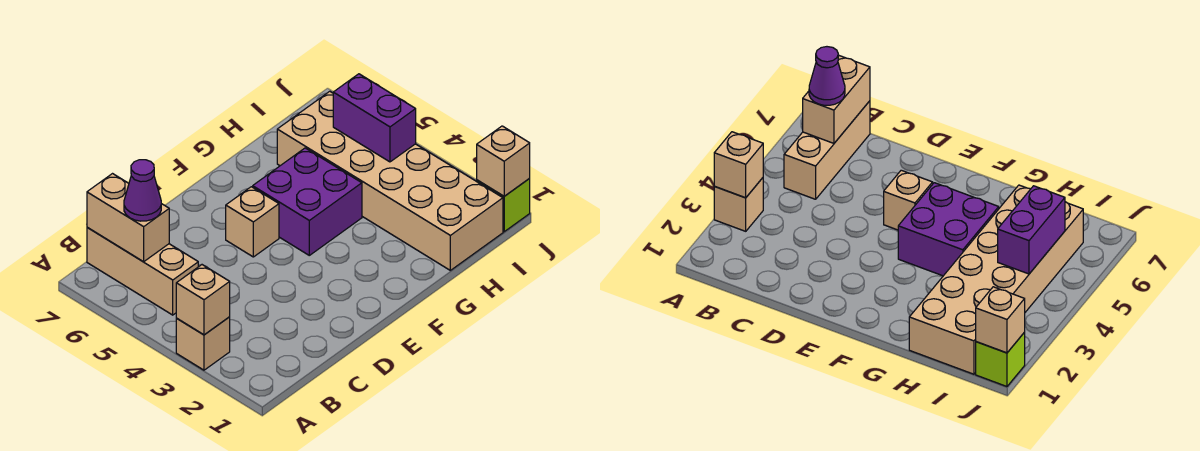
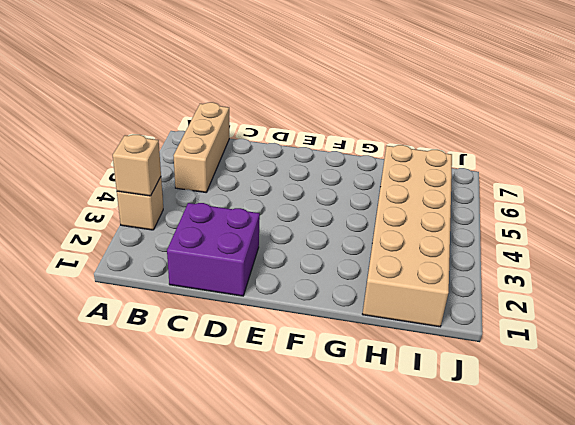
purple brick C1:D2 level 1 -> purple brick F4:G5 level 1
none -> tan brick E5 level 1
none -> lime brick J1 level 1

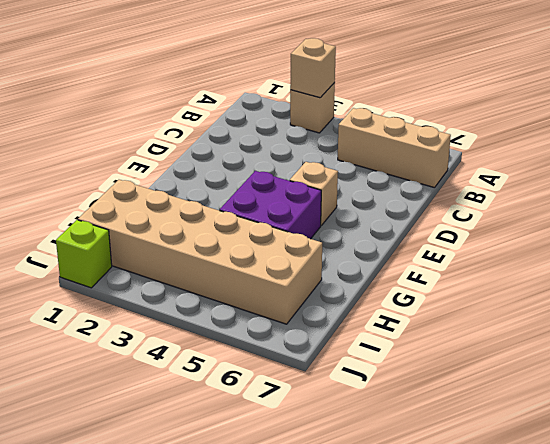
none -> tan brick B6:B7 level 2
none -> purple brick I4:I5 level 2

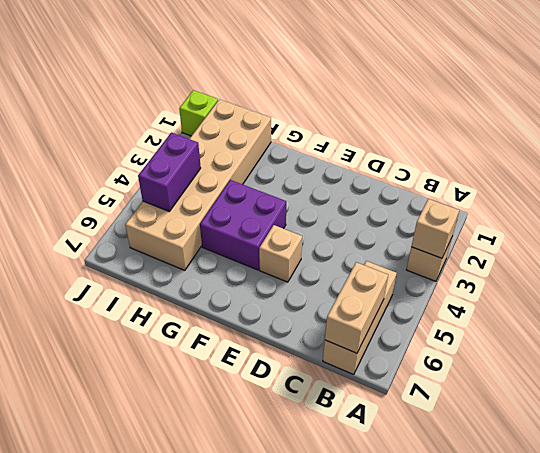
none -> tan brick J1 level 2
none -> purple cone B6 level 3

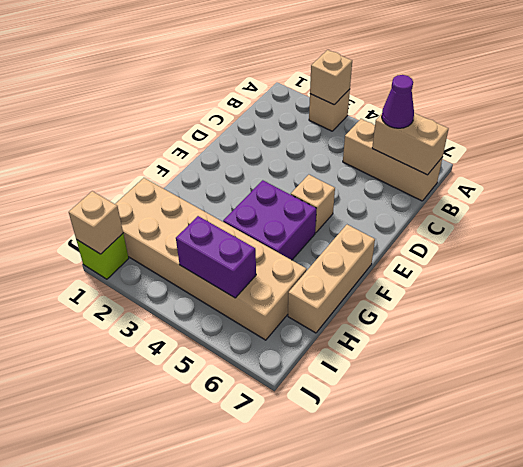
tan brick F7:H7 level 1 -> none

